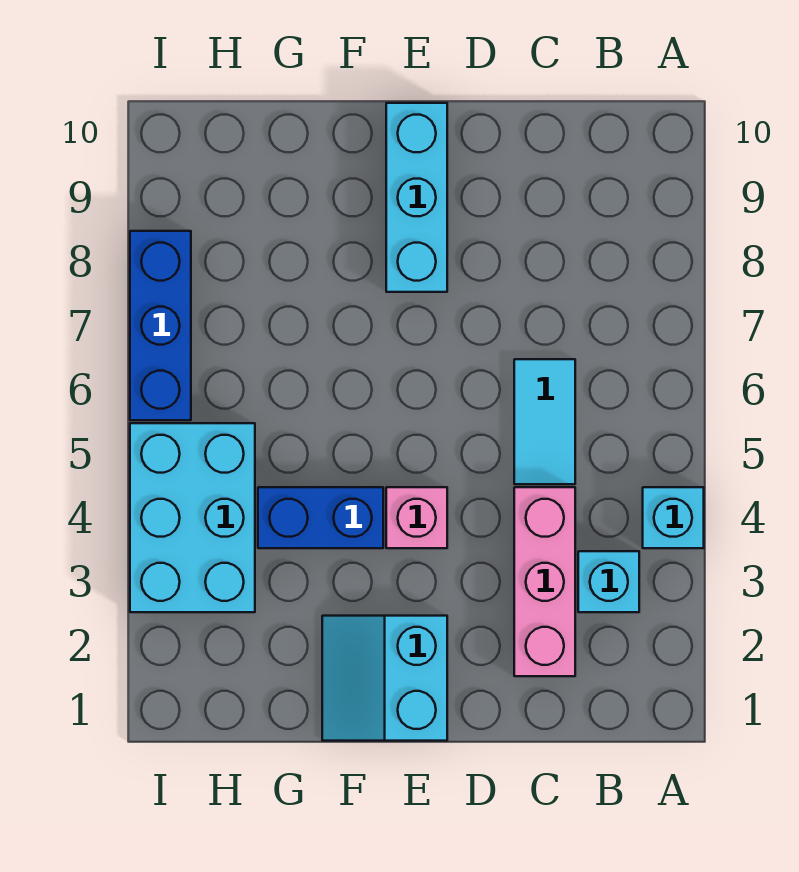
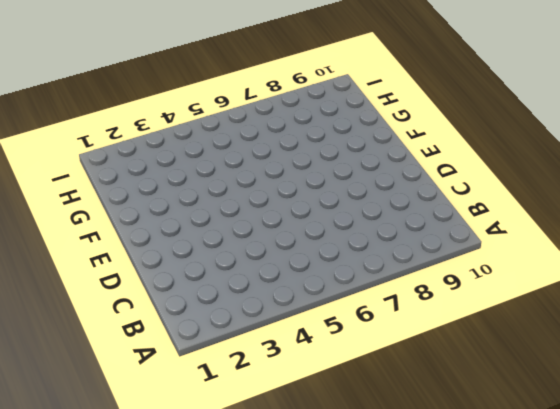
none -> cyan brick A4 level 1
none -> cyan brick B3 level 1

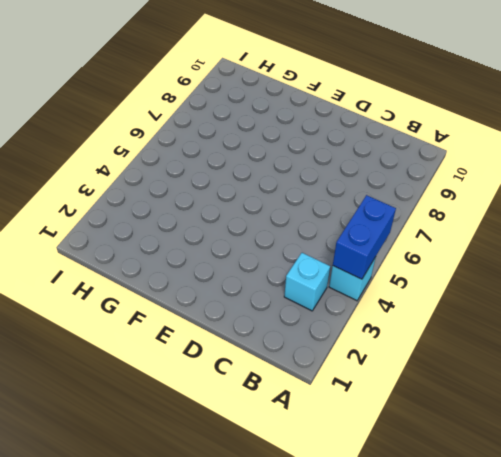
blue brick A4:A5 level 2 -> blue brick F4:G4 level 1
none -> pink brick C2:C4 level 1
none -> cyan tile C5:C6 level 1

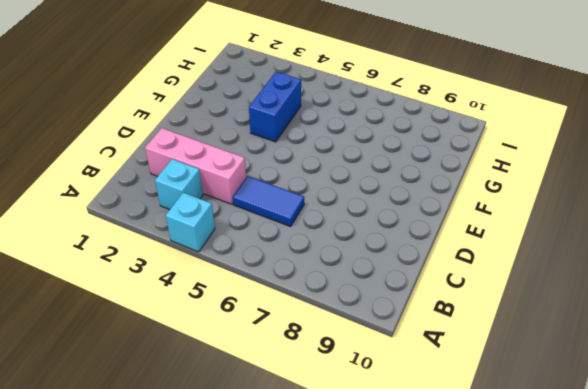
blue tile C5:C6 level 1 -> cyan tile C5:C6 level 1
none -> cyan slope E1:F2 level 1 top E
none -> pink brick E4 level 1

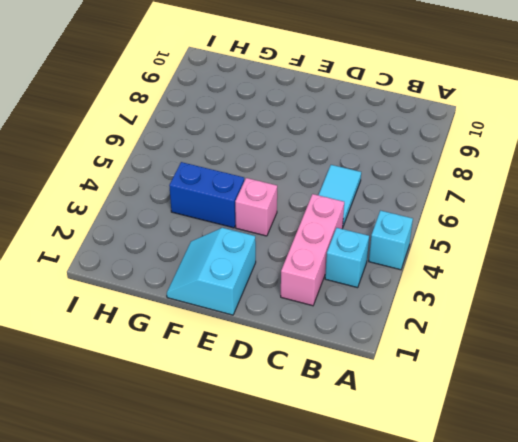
none -> cyan brick E8:E10 level 1
none -> cyan brick H3:I5 level 1

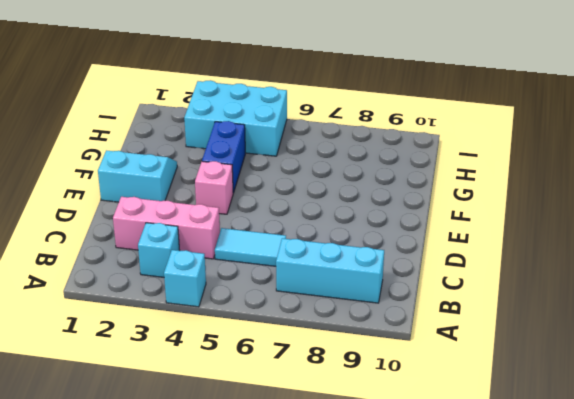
cyan brick B7:B9 level 1 -> cyan brick E8:E10 level 1
none -> blue brick I6:I8 level 1

